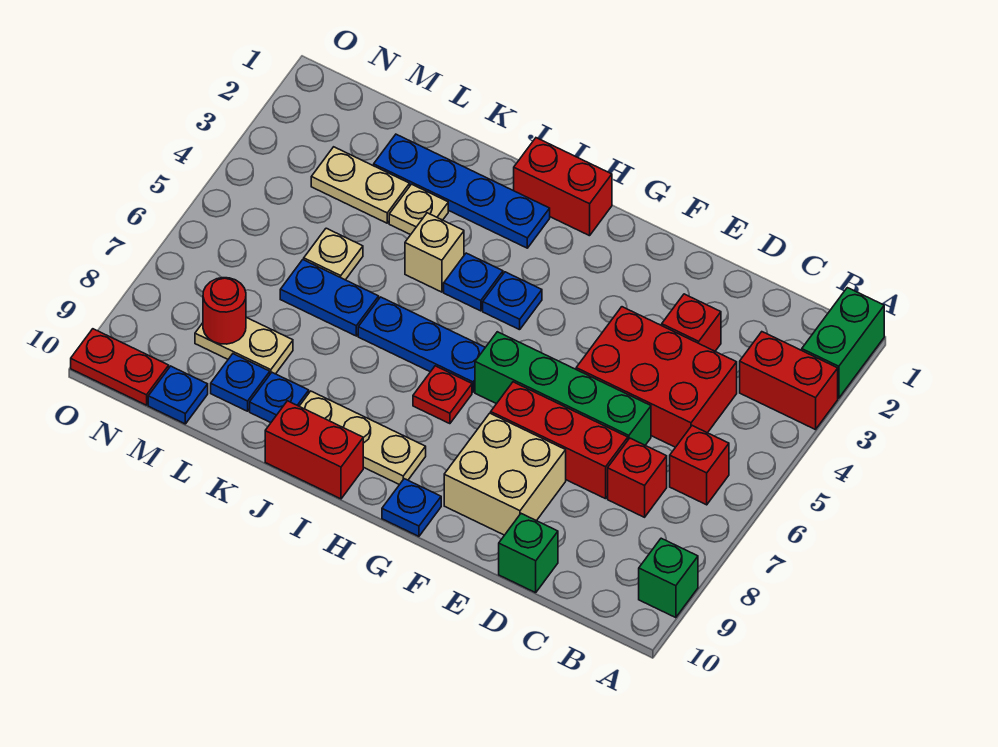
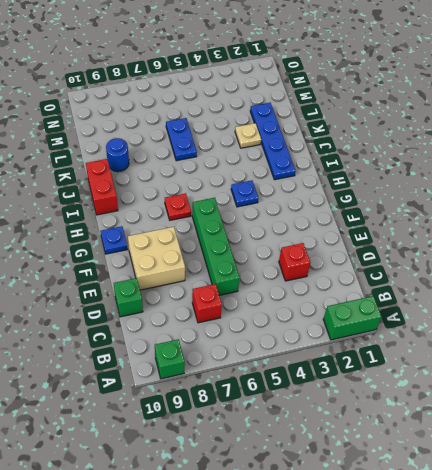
blue round brick K9 level 1 -> blue plate K9 level 1
none -> red brick A3:B3 level 1
none -> red brick B6 level 1
none -> red brick C4:E5 level 1
none -> red brick D7:F7 level 1

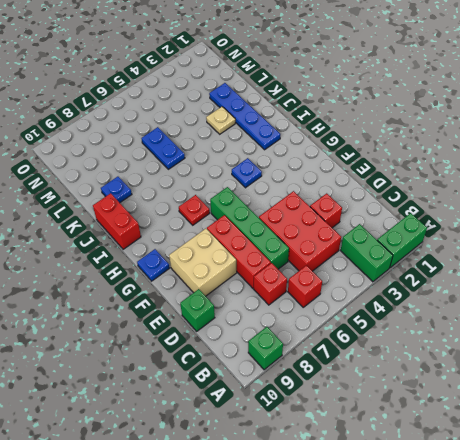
green brick A3:B3 level 1 -> red brick A3:B3 level 1
none -> red brick H1:I1 level 1
none -> blue plate H6:J6 level 1
none -> tan plate H9:J9 level 1
none -> blue plate I4 level 1

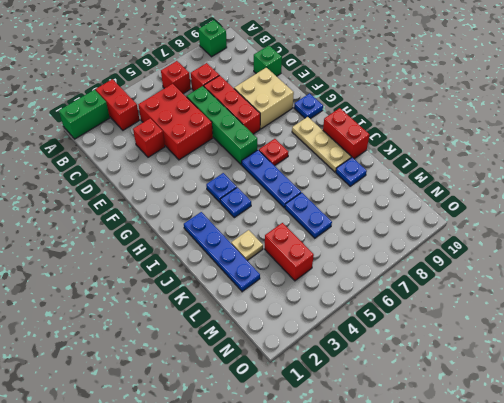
red brick L4:M4 level 1 -> red brick H1:I1 level 1
none -> tan brick J4 level 1
none -> tan plate L3:M3 level 1
none -> tan plate L5 level 1
none -> tan plate L8:M8 level 1

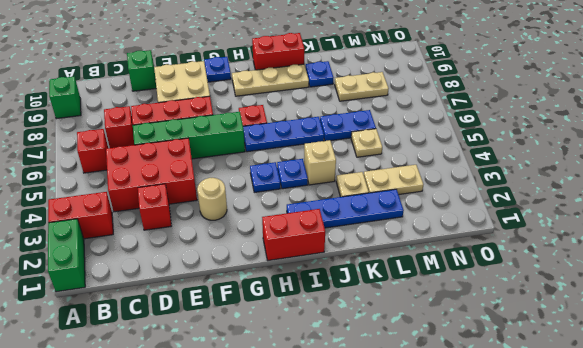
tan round brick F3 level 1 -> none
none -> blue plate L9 level 1
none -> blue plate M10 level 1
none -> red plate N10:O10 level 1
none -> red round brick M8 level 2

